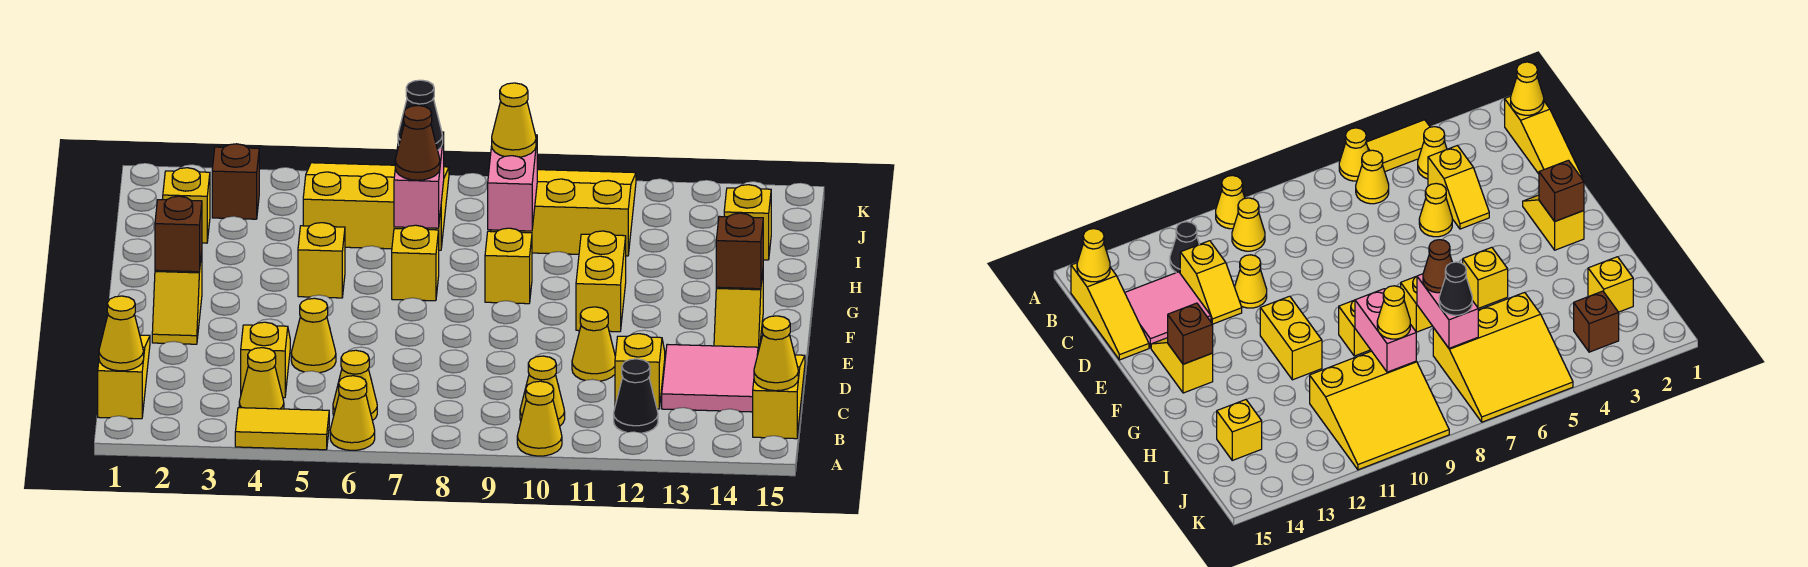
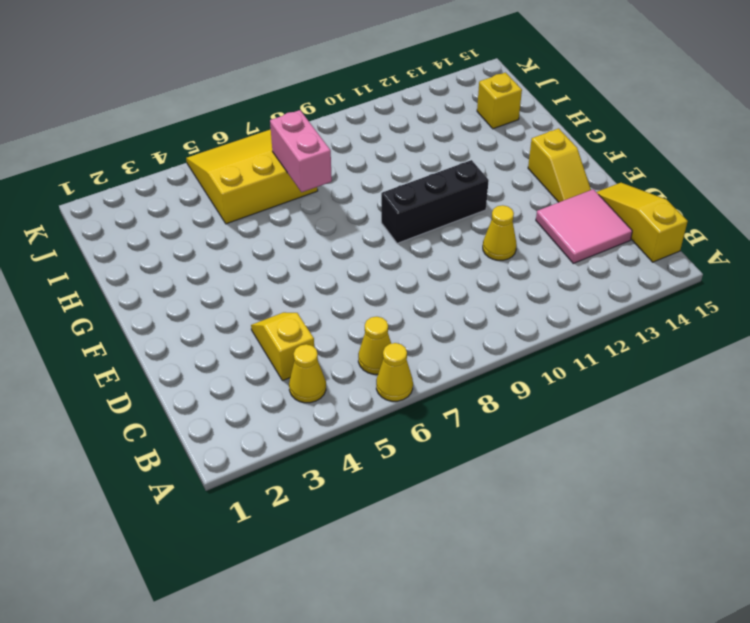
black brick F9:F11 level 1 -> yellow brick F11:G11 level 1
none -> yellow tile A4:A5 level 1
none -> yellow cone A10 level 1
none -> yellow slope B1:D1 level 1 top B
none -> yellow cone B10 level 1

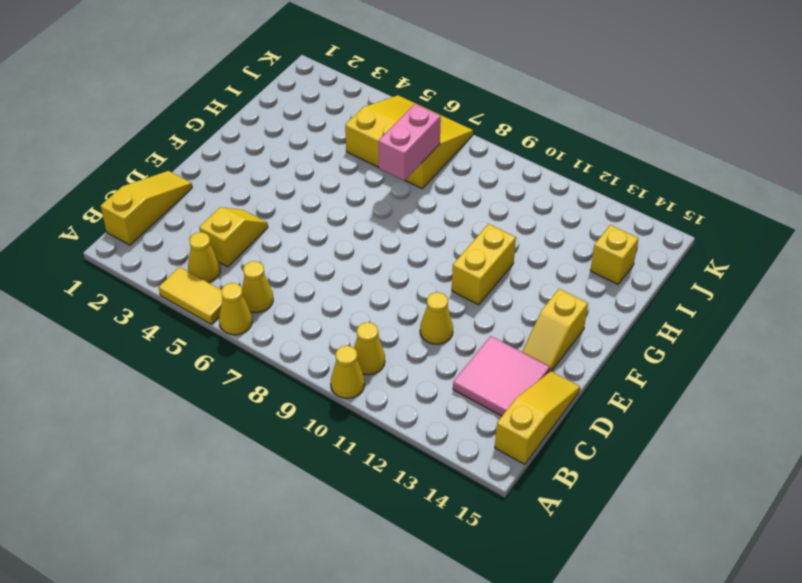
none -> black cone B12 level 1
none -> yellow slope C12:D12 level 1 top C
none -> yellow cone D5 level 1
none -> yellow slope E2:F2 level 1 top F

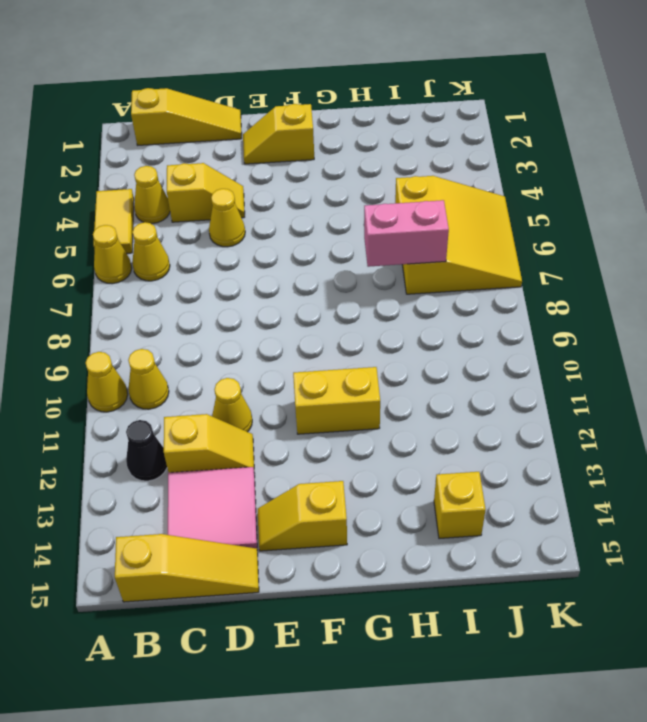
none -> yellow brick G5 level 1
none -> yellow brick G7 level 1
none -> yellow brick G9 level 1
none -> yellow brick I2 level 1

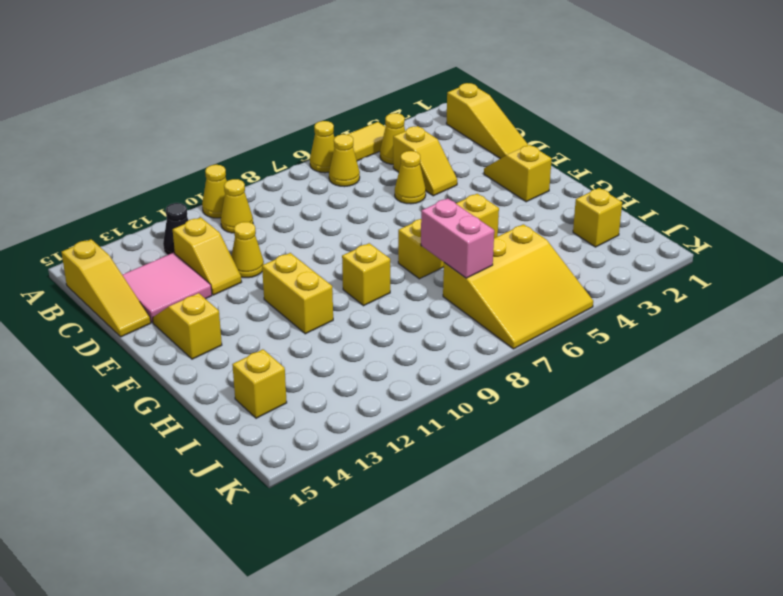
none -> yellow slope I9:K11 level 1 top I
none -> brown brick J3 level 1
none -> yellow cone B1 level 2
none -> yellow cone B15 level 2

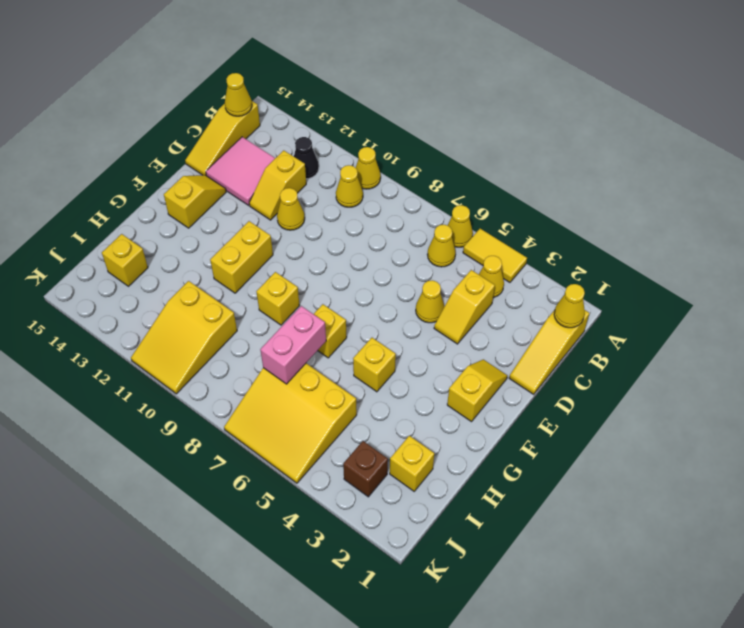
yellow slope I10:K11 level 1 top I -> yellow slope I9:K11 level 1 top I
none -> brown brick F2 level 2
none -> brown brick F14 level 2
none -> pink brick H9:I9 level 2
none -> brown cone H7 level 3

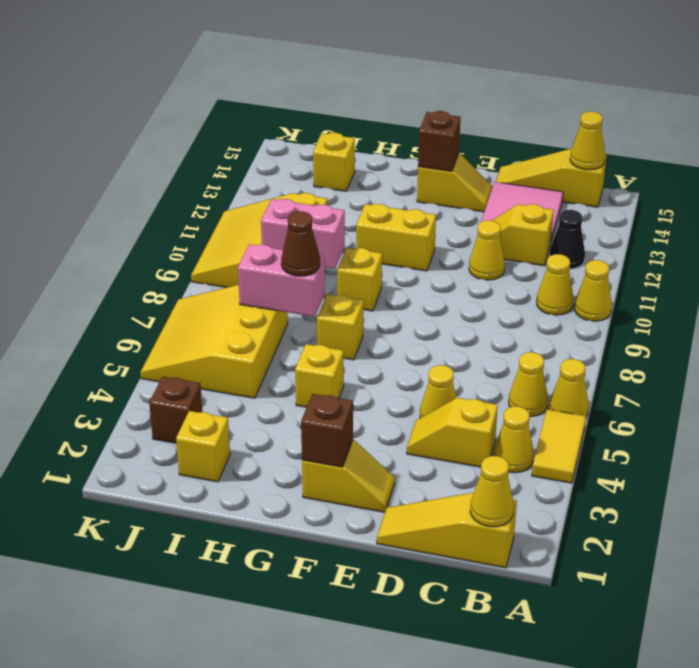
none -> black cone I7 level 3
none -> yellow cone I9 level 3

